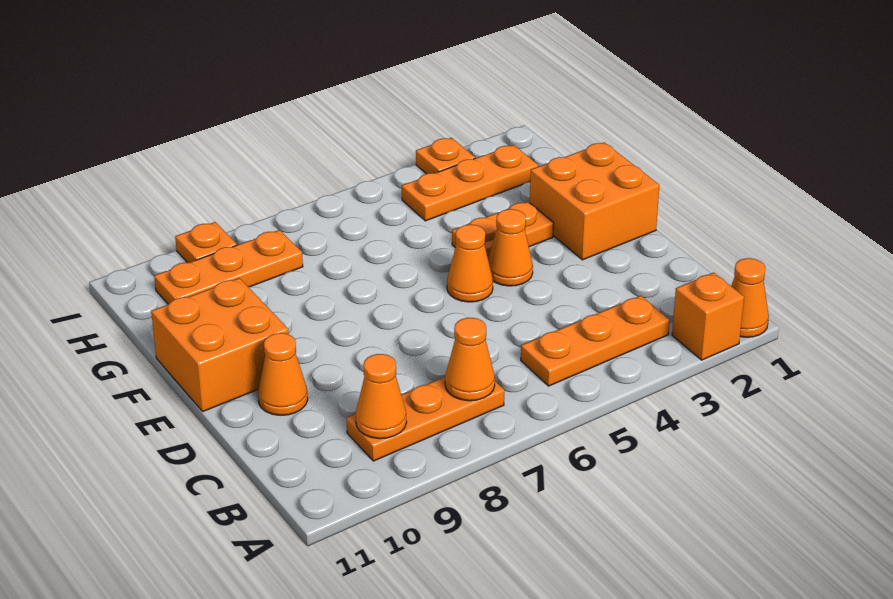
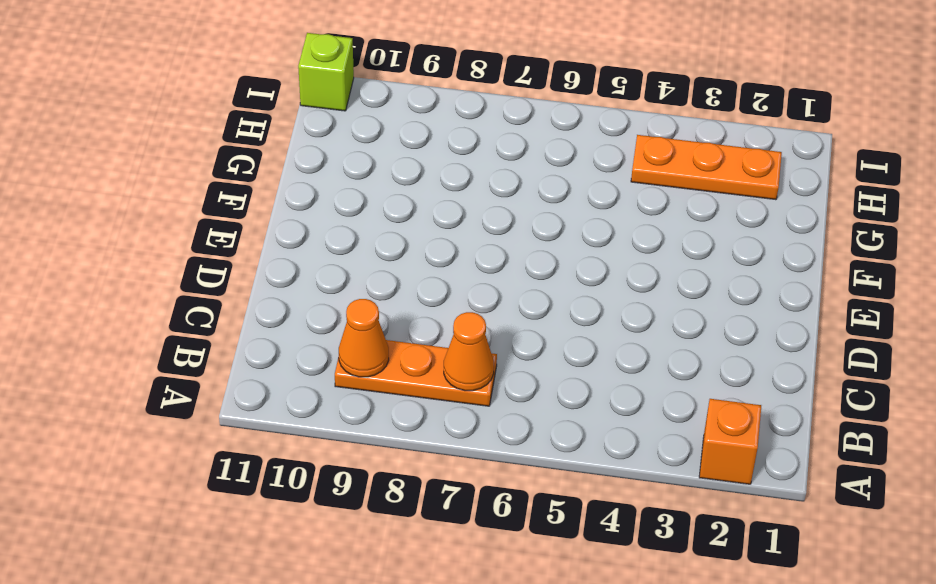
lime brick I11 level 1 -> none
none -> orange cone A1 level 1
none -> orange plate B3:B5 level 1
none -> orange cone D10 level 1

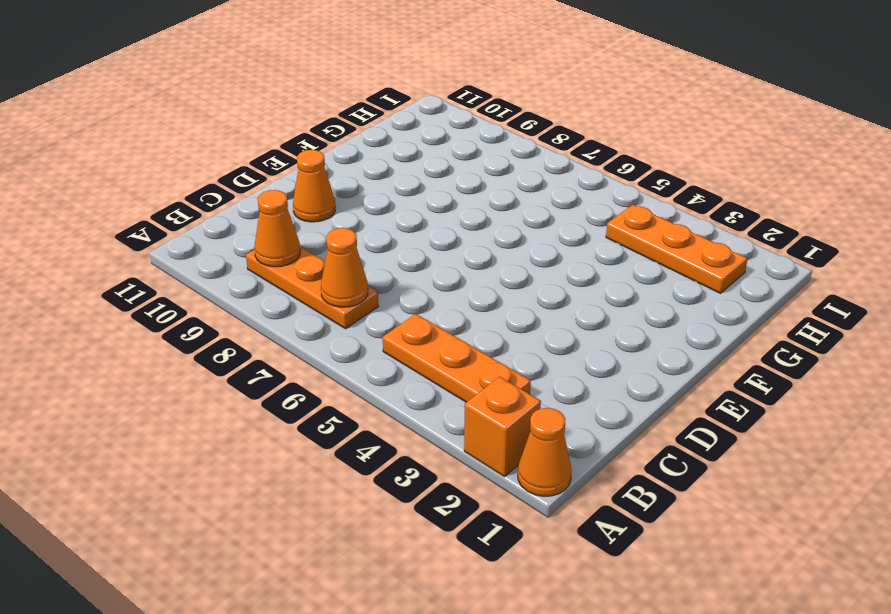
none -> orange brick E1:F2 level 1
none -> orange cone E4 level 1
none -> orange cone E5 level 1

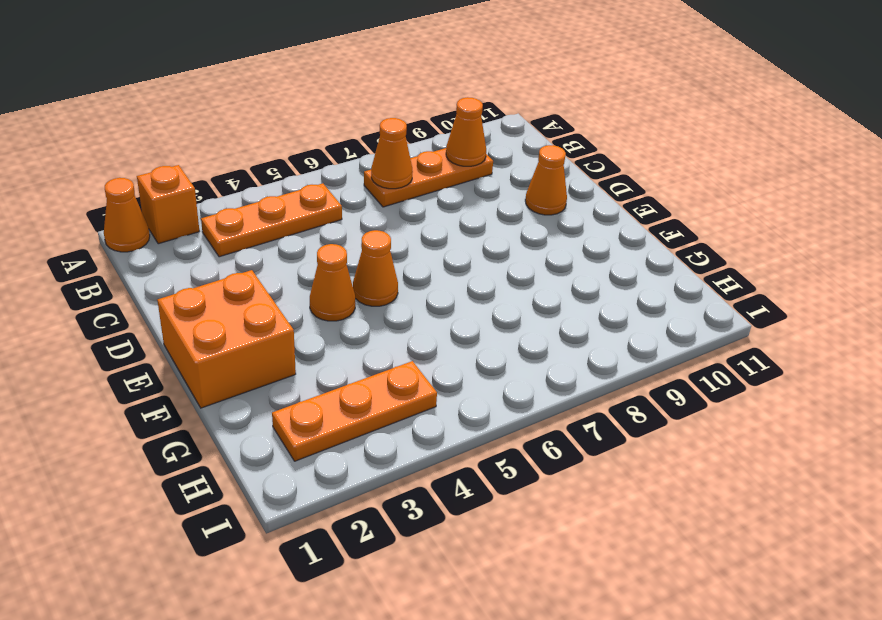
none -> orange brick E10:F11 level 1
none -> orange plate F3:F4 level 1
none -> orange plate H8:H10 level 1

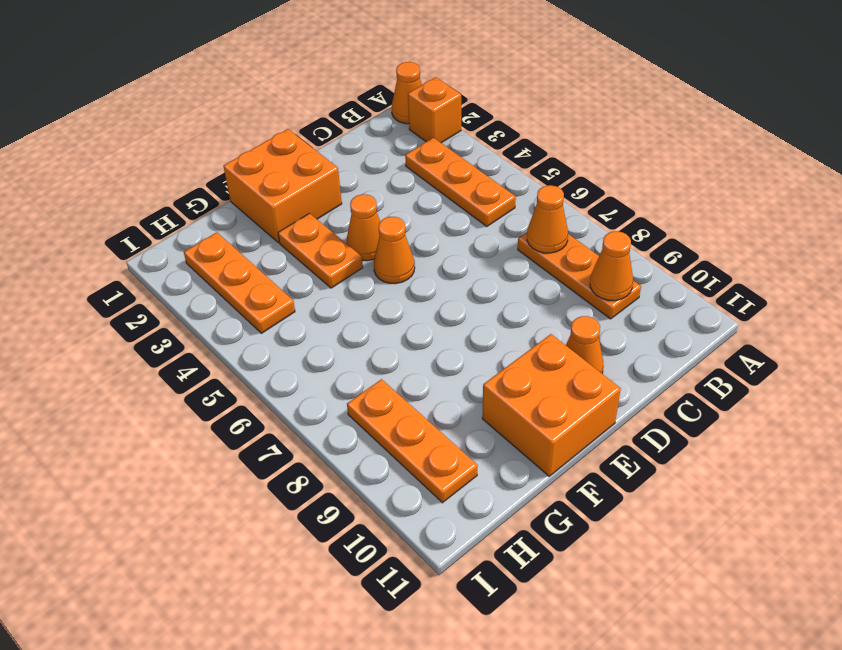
none -> orange plate I3 level 1
none -> orange plate I9 level 1

